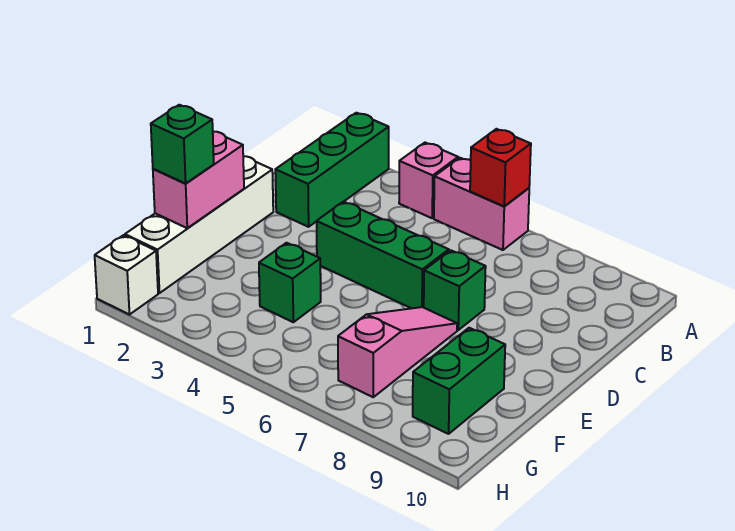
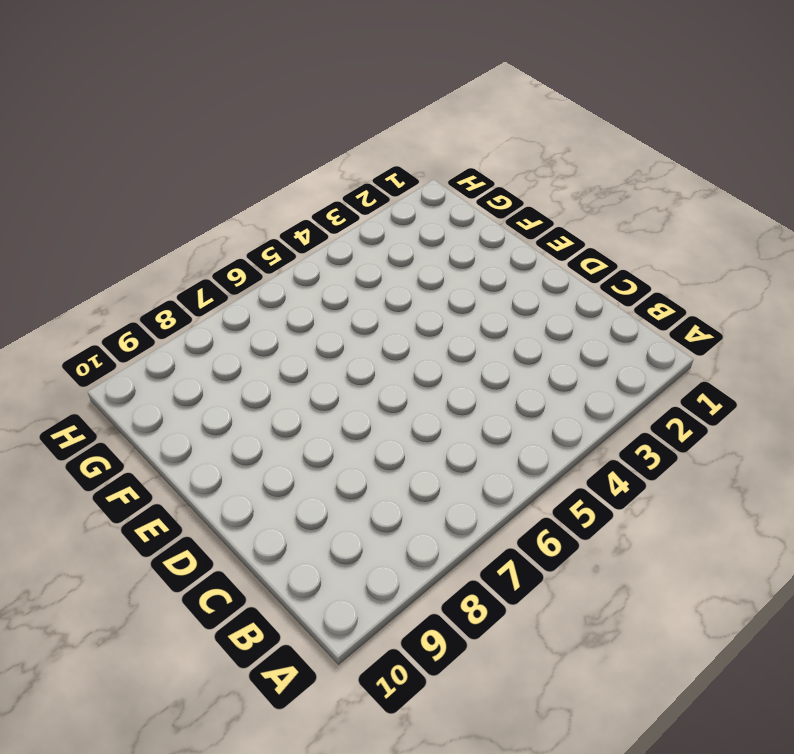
none -> green brick A2:C2 level 1
none -> pink brick A4 level 1
none -> pink brick A5:A6 level 1

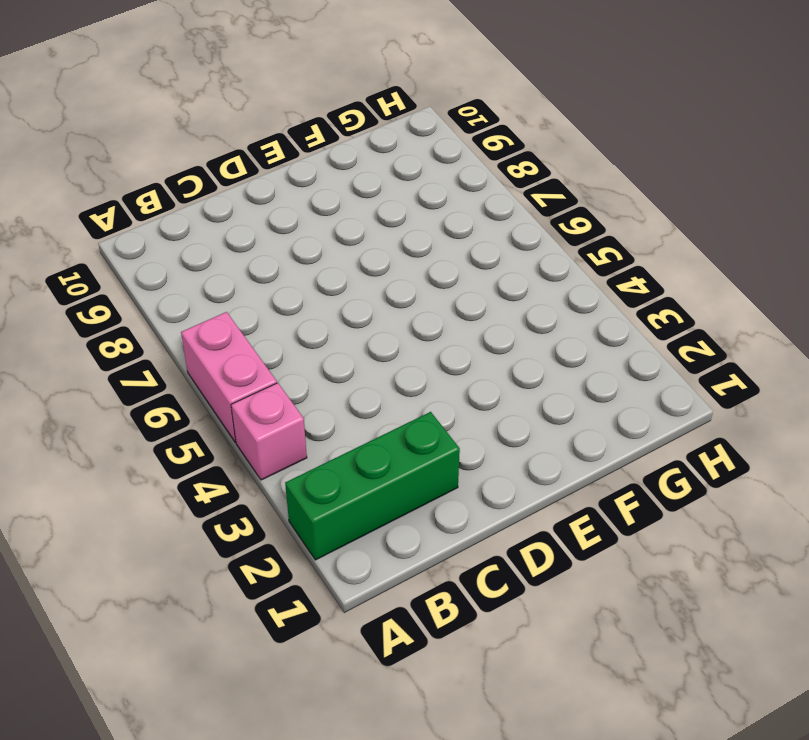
none -> white brick D1:G1 level 1
none -> green brick D4:D6 level 1
none -> green brick D7 level 1

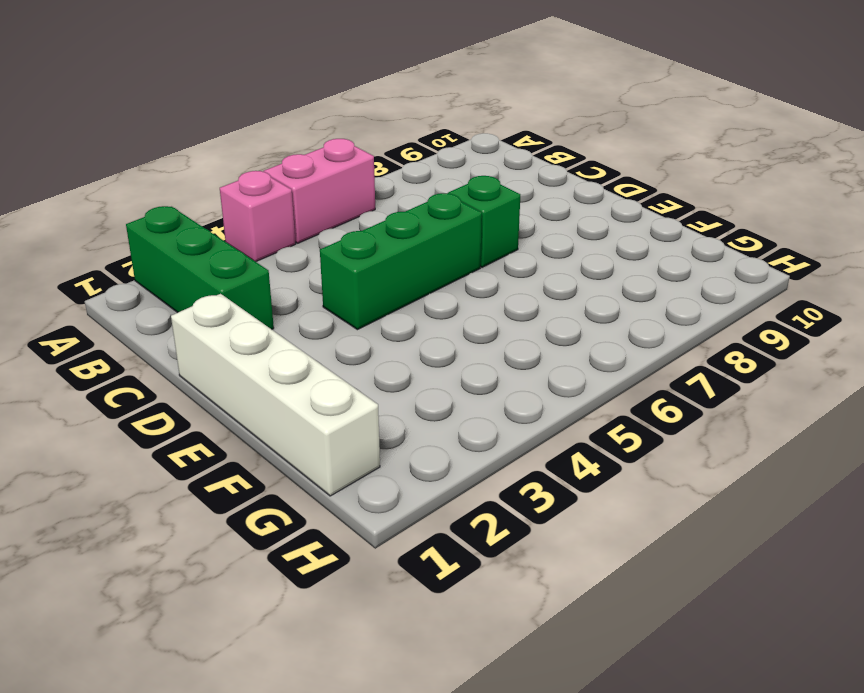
none -> pink slope E7:G7 level 1 top G
none -> green brick F4 level 1
none -> green brick F9:G9 level 1

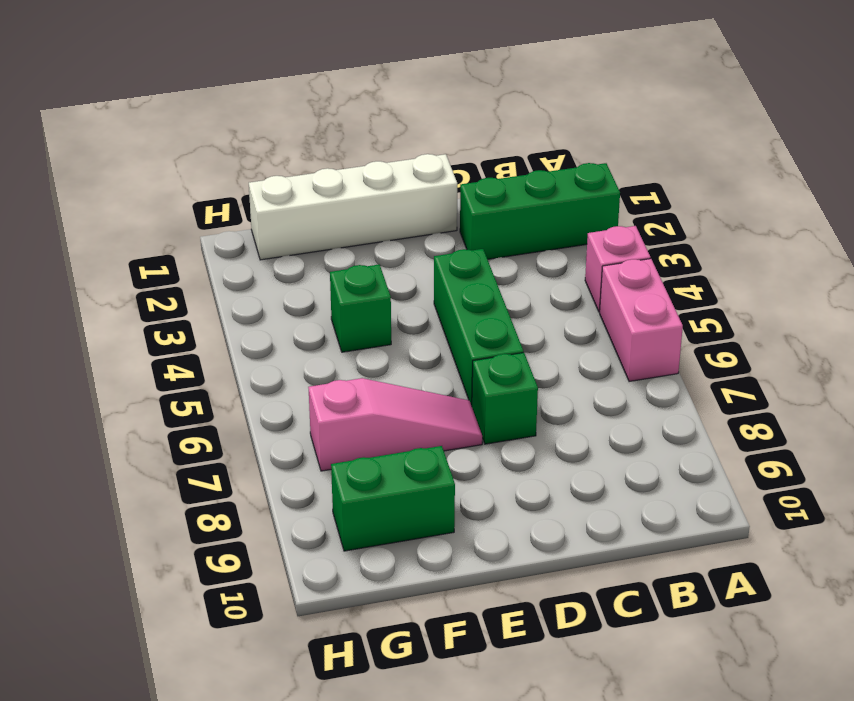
none -> white brick H1 level 1
none -> red brick A6 level 2
none -> pink brick E1:F1 level 2

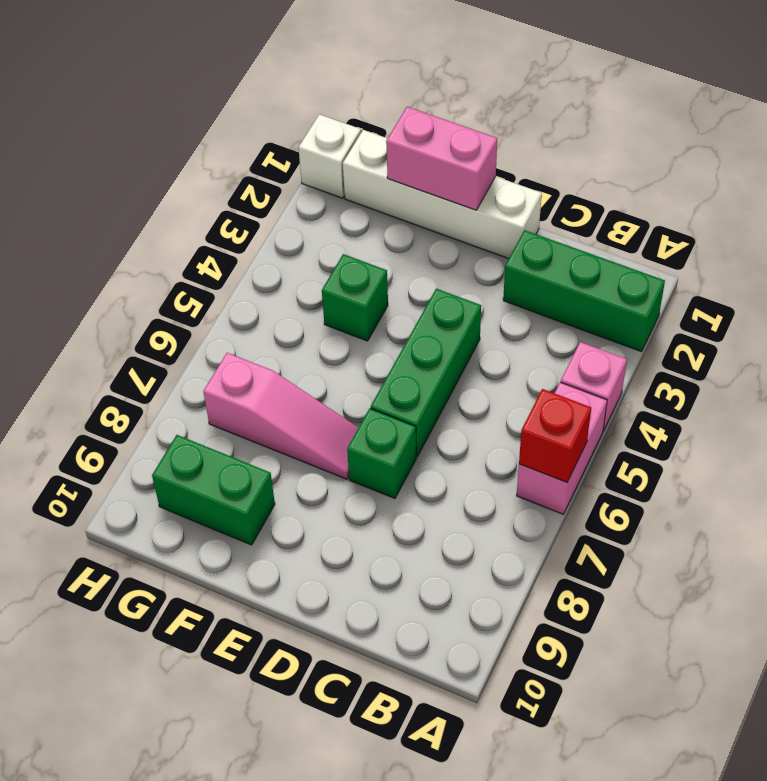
none -> green brick F1 level 3

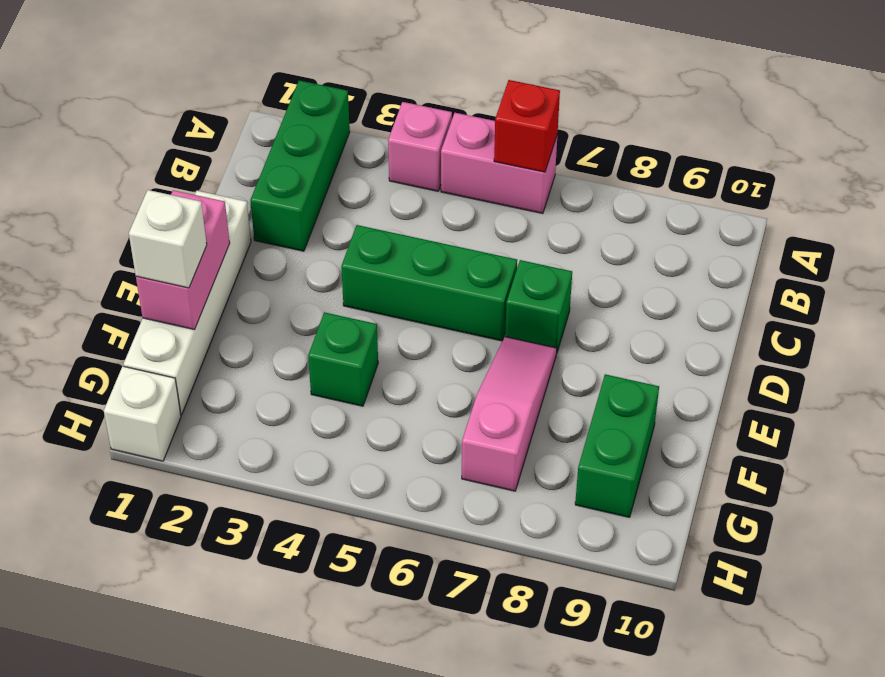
white brick F1 level 3 -> green brick F1 level 3

